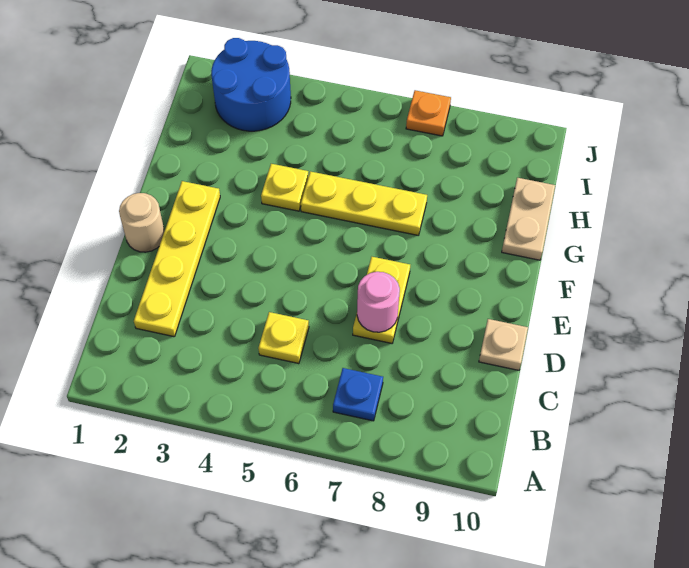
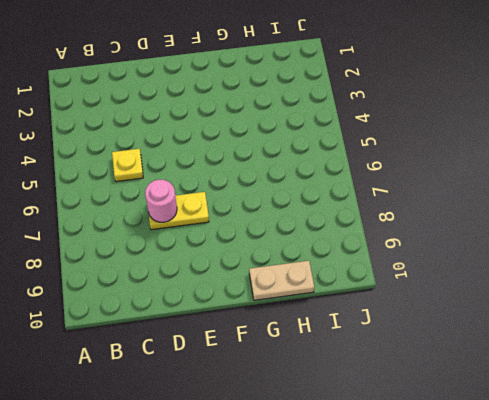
none -> blue plate B7 level 1
none -> yellow plate C2:F2 level 1
none -> tan plate D10 level 1

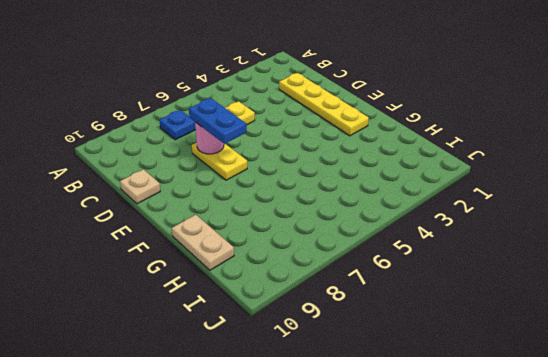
blue plate D7:E7 level 3 -> none
none -> tan round brick E1 level 1
none -> yellow plate G4 level 1
none -> yellow plate G5:G7 level 1

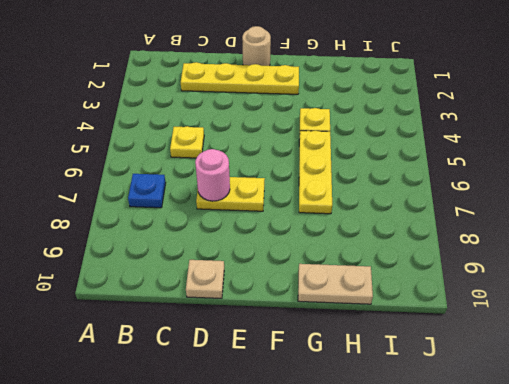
none -> blue round brick I2:J3 level 1
none -> orange plate J7 level 1

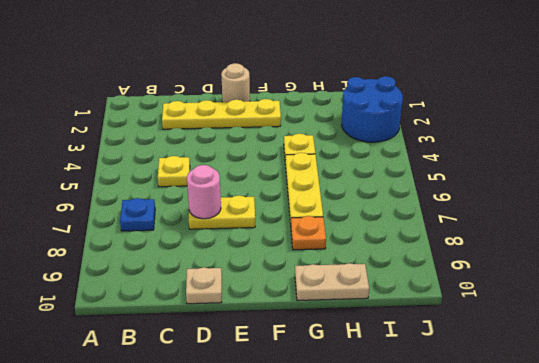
orange plate G8 level 1 -> orange plate J7 level 1

